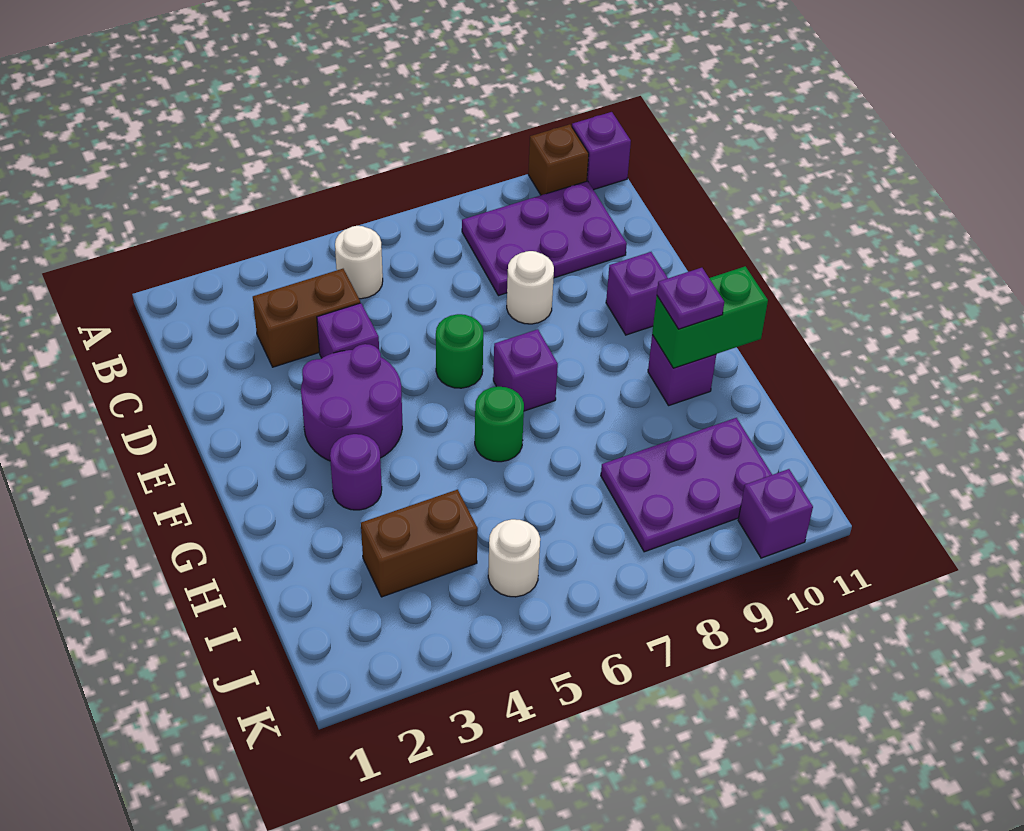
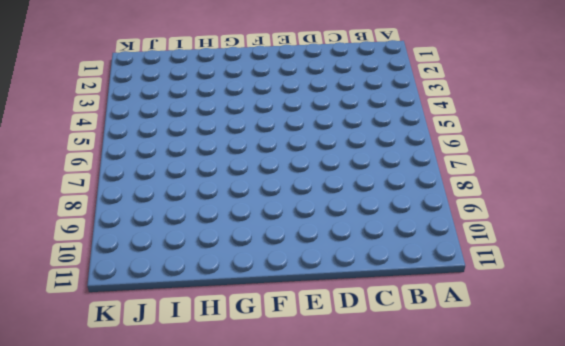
none -> brown brick A10 level 1
none -> purple brick A11 level 1
none -> white round brick B5 level 1

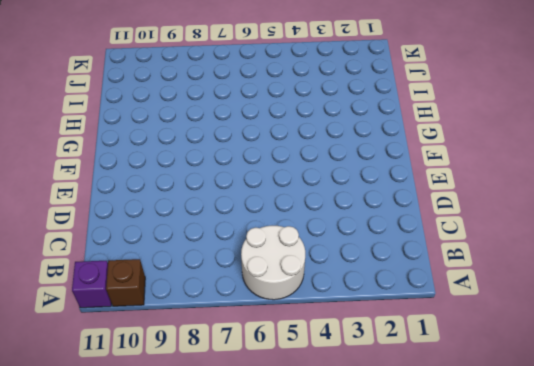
white round brick A5:B6 level 1 -> white round brick B5 level 1
none -> purple plate B8:C10 level 1
none -> brown brick C3:C4 level 1
none -> purple brick D4 level 1

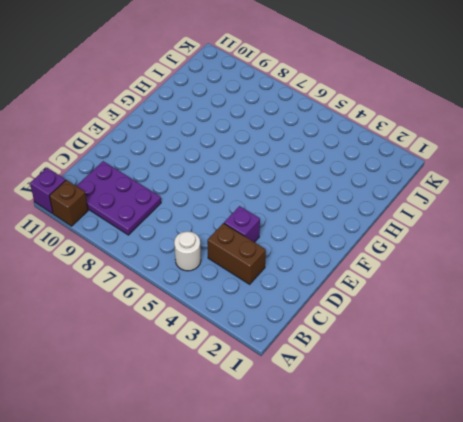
none -> white round brick D8 level 1
none -> purple round brick E3:F4 level 1
none -> green round brick E6 level 1

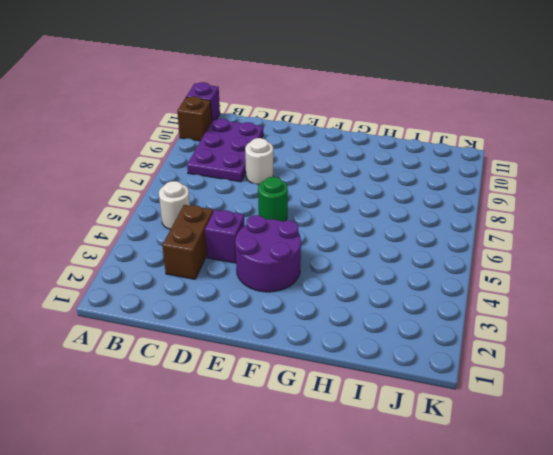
none -> purple brick E10 level 1
none -> purple brick F7 level 1
none -> purple round brick G3 level 1

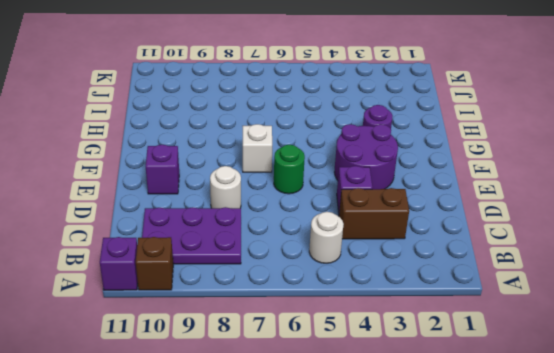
white brick F7 level 1 -> purple brick F7 level 1
none -> green round brick G6 level 1
none -> purple brick G10 level 1
none -> brown brick I3:I4 level 1

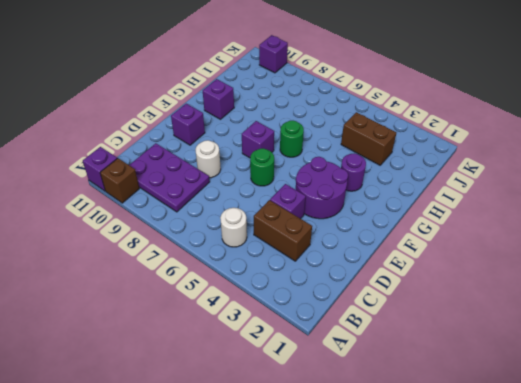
none -> purple plate I8:J10 level 1
none -> white round brick J5 level 1
none -> green brick G10:G11 level 2

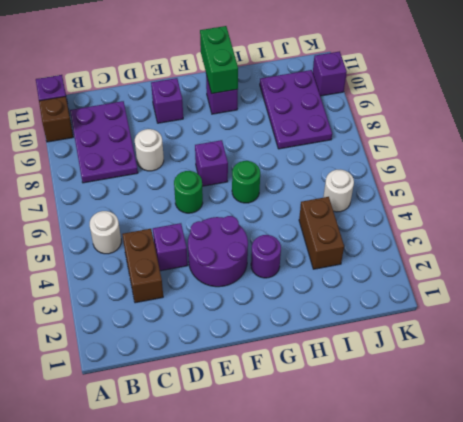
none -> purple plate G10 level 3

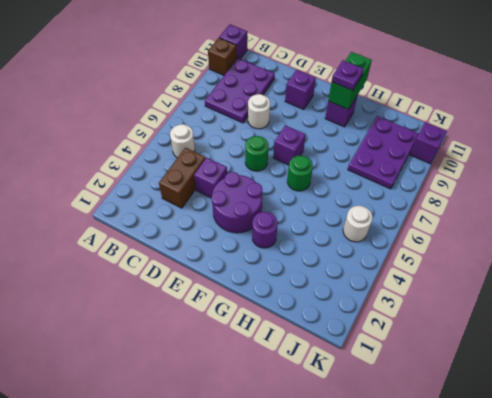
none -> brown brick I3:I4 level 1

